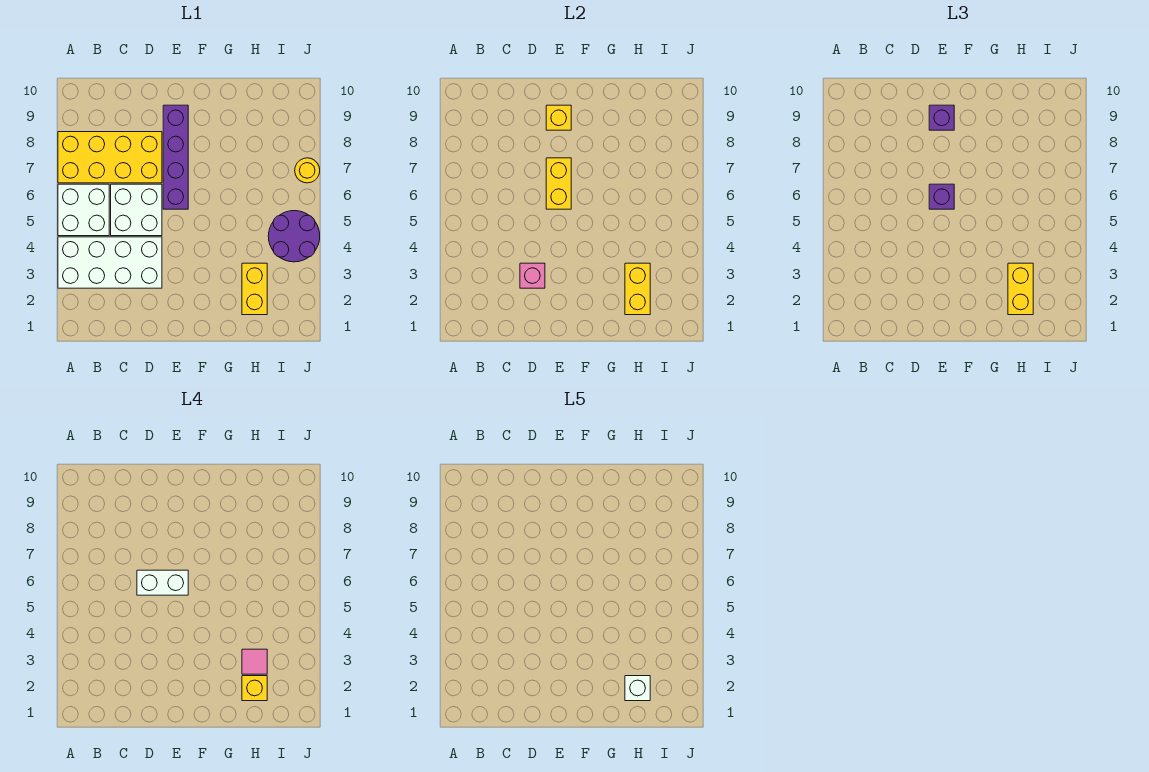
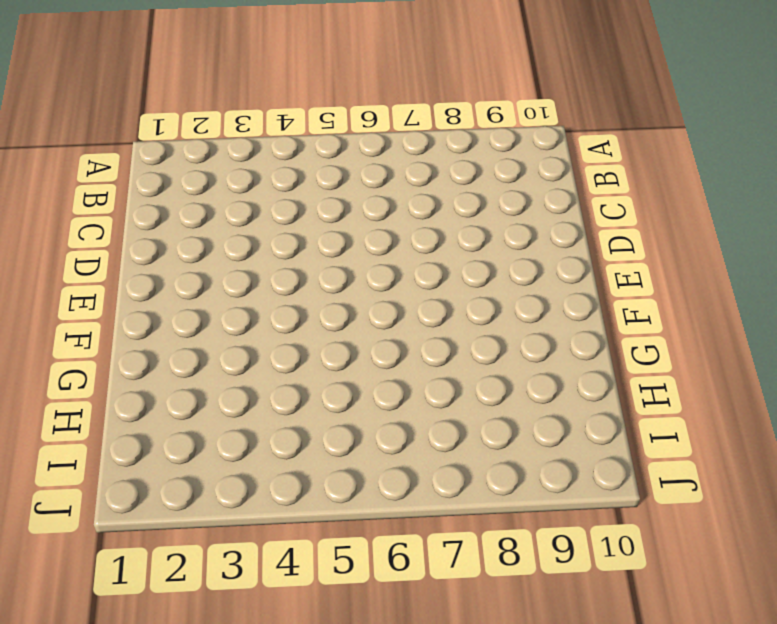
none -> white brick A3:D4 level 1
none -> white brick A5:B6 level 1
none -> yellow brick A7:D8 level 1

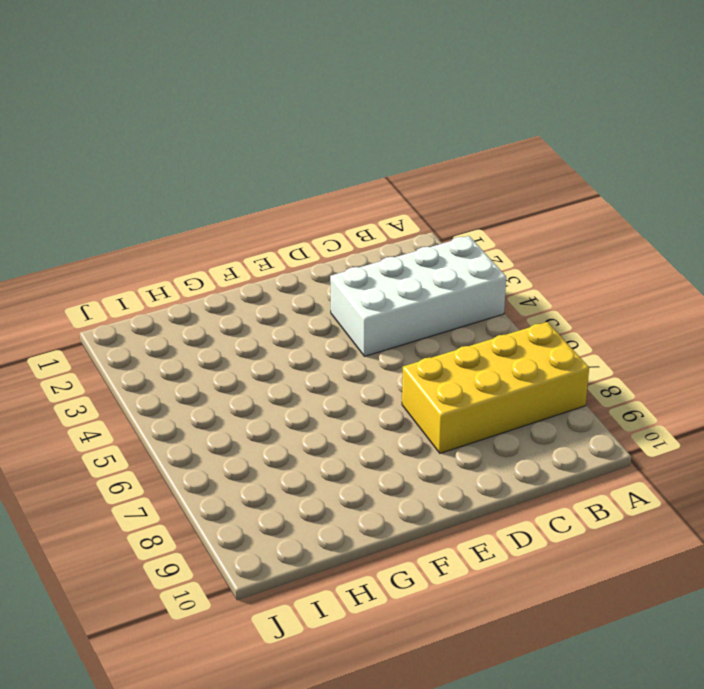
none -> white brick A5:B6 level 1
none -> white brick C5:D6 level 1
none -> purple brick E6:E9 level 1

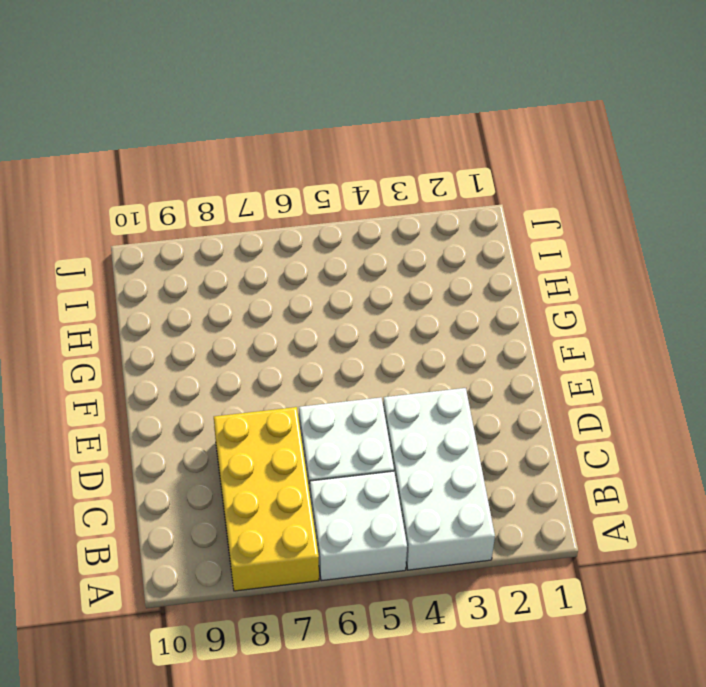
none -> purple brick E6:E9 level 1
none -> yellow brick H2:H3 level 1
none -> purple round brick I4:J5 level 1

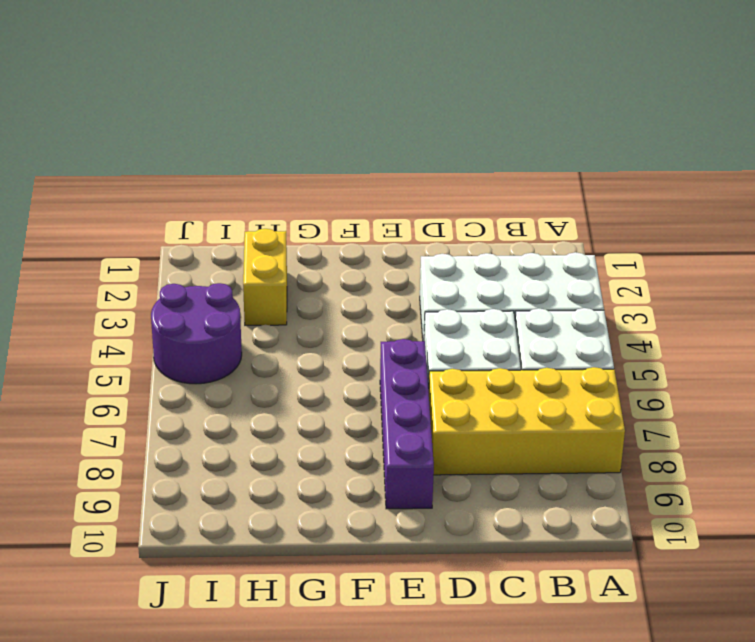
none -> yellow round brick J7 level 1
none -> pink brick D3 level 2
none -> yellow brick E6:E7 level 2

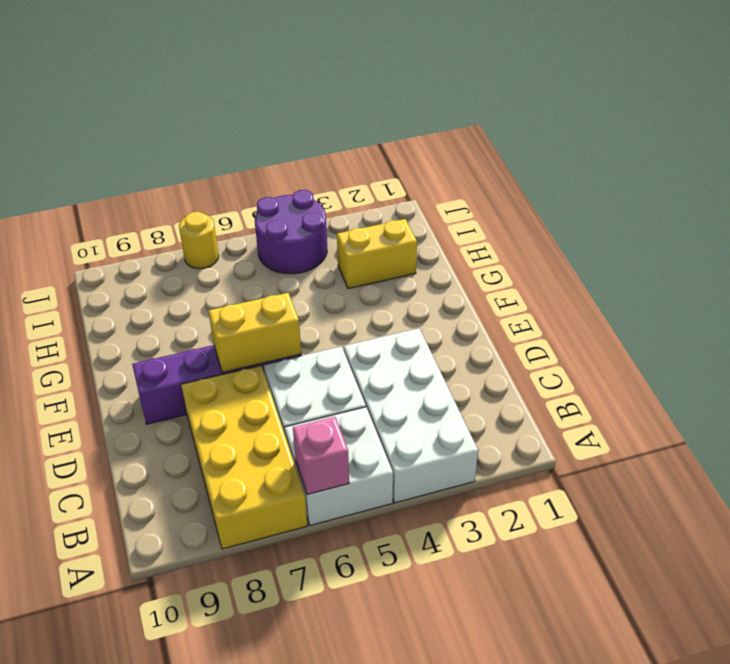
pink brick A6 level 2 -> pink brick D3 level 2
none -> yellow brick E9 level 2
none -> yellow brick H2:H3 level 2
none -> purple brick E6 level 3

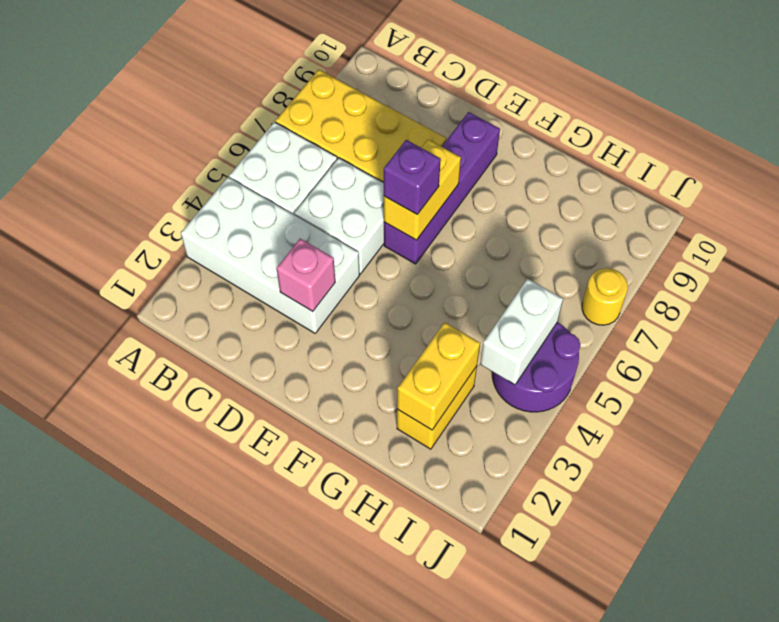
white brick I4:I5 level 2 -> white brick D6:E6 level 4
none -> yellow brick E9 level 2
none -> purple brick E9 level 3
none -> yellow brick H2:H3 level 3

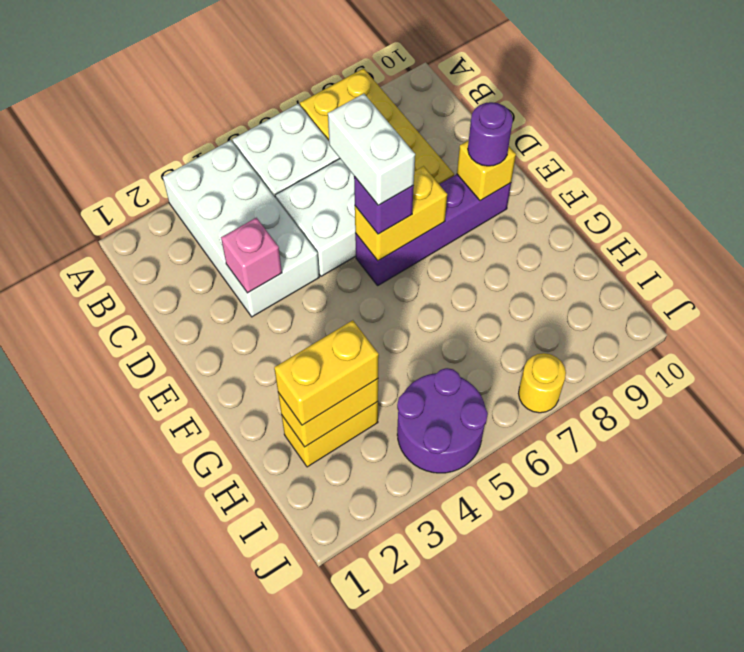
purple round brick E9 level 3 -> purple brick E9 level 3
none -> yellow brick H2 level 4
none -> pink tile H3 level 4
none -> white brick H2 level 5

